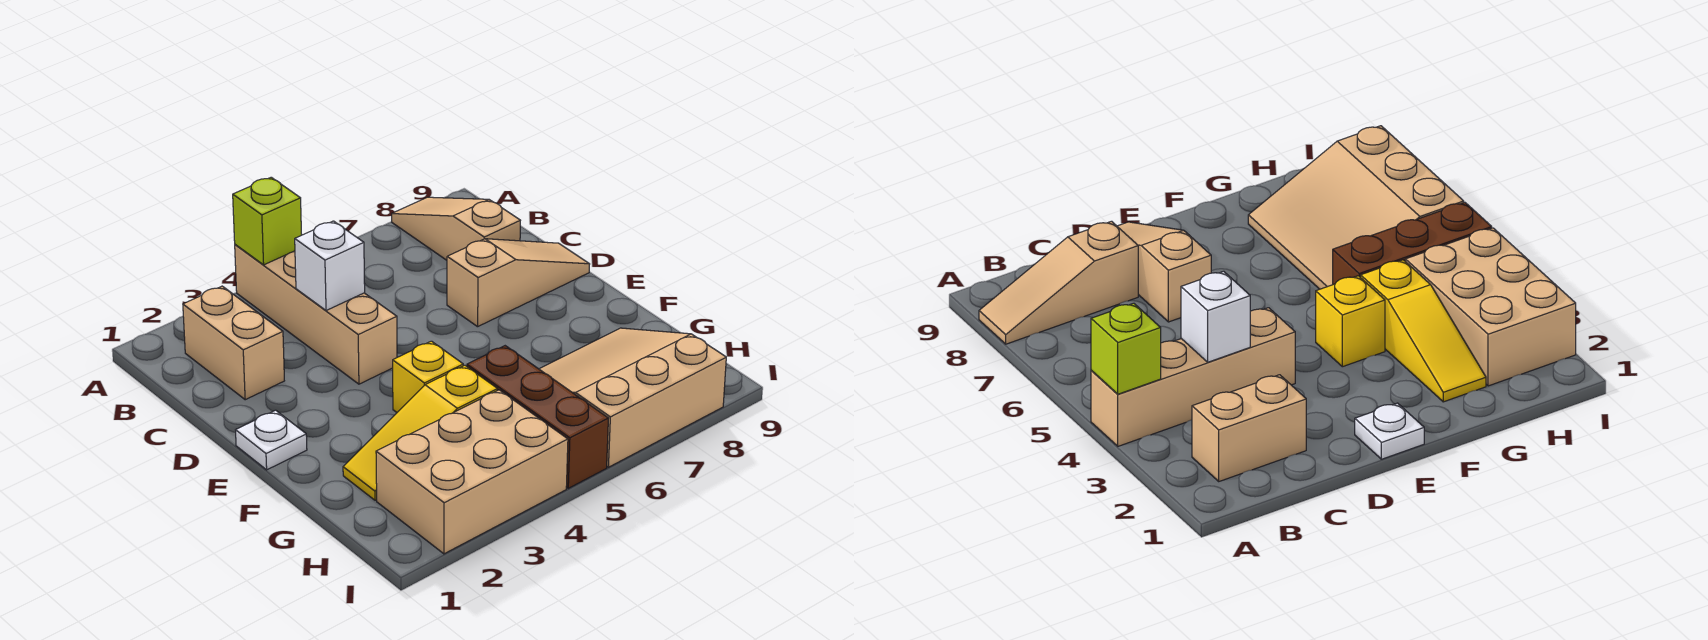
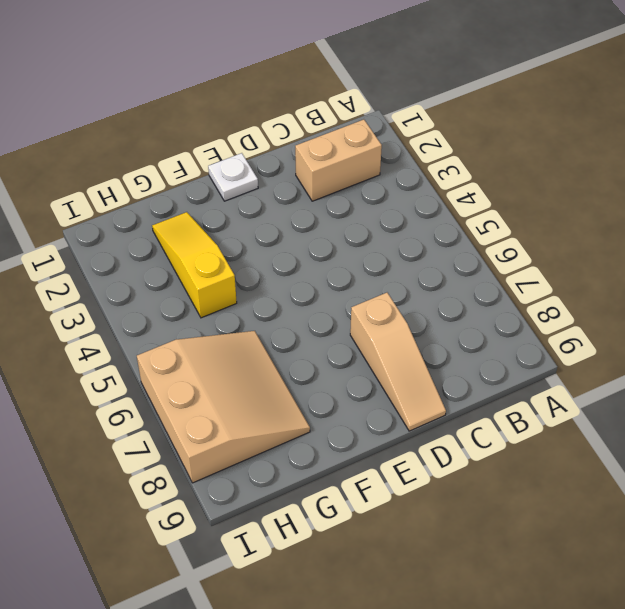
none -> tan brick A4:D4 level 1
none -> tan slope A8:C8 level 1 top C
none -> yellow brick F4 level 1

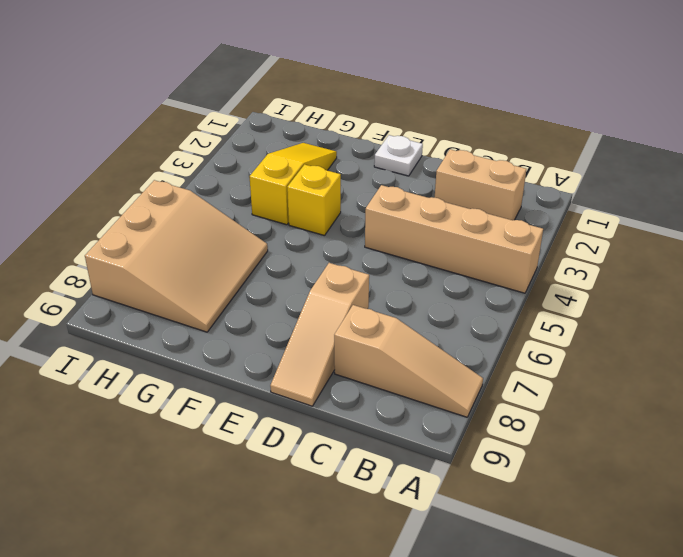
none -> brown brick G5:I5 level 1
none -> tan brick H2:I4 level 1
none -> lime brick A4 level 2

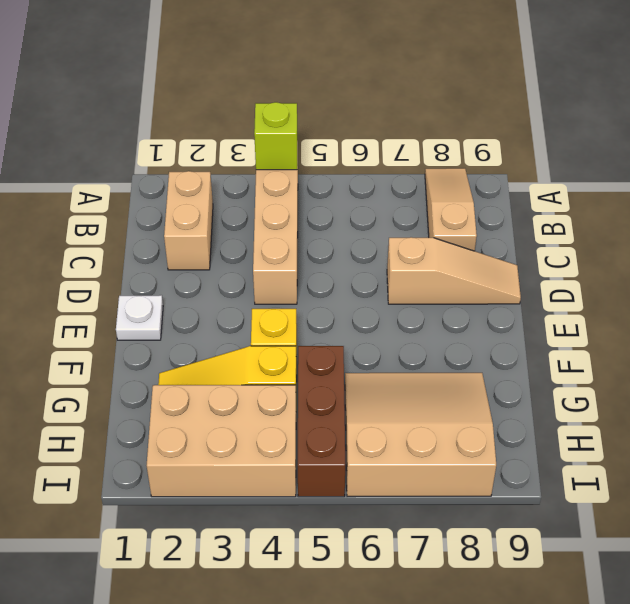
none -> white brick C4 level 2

